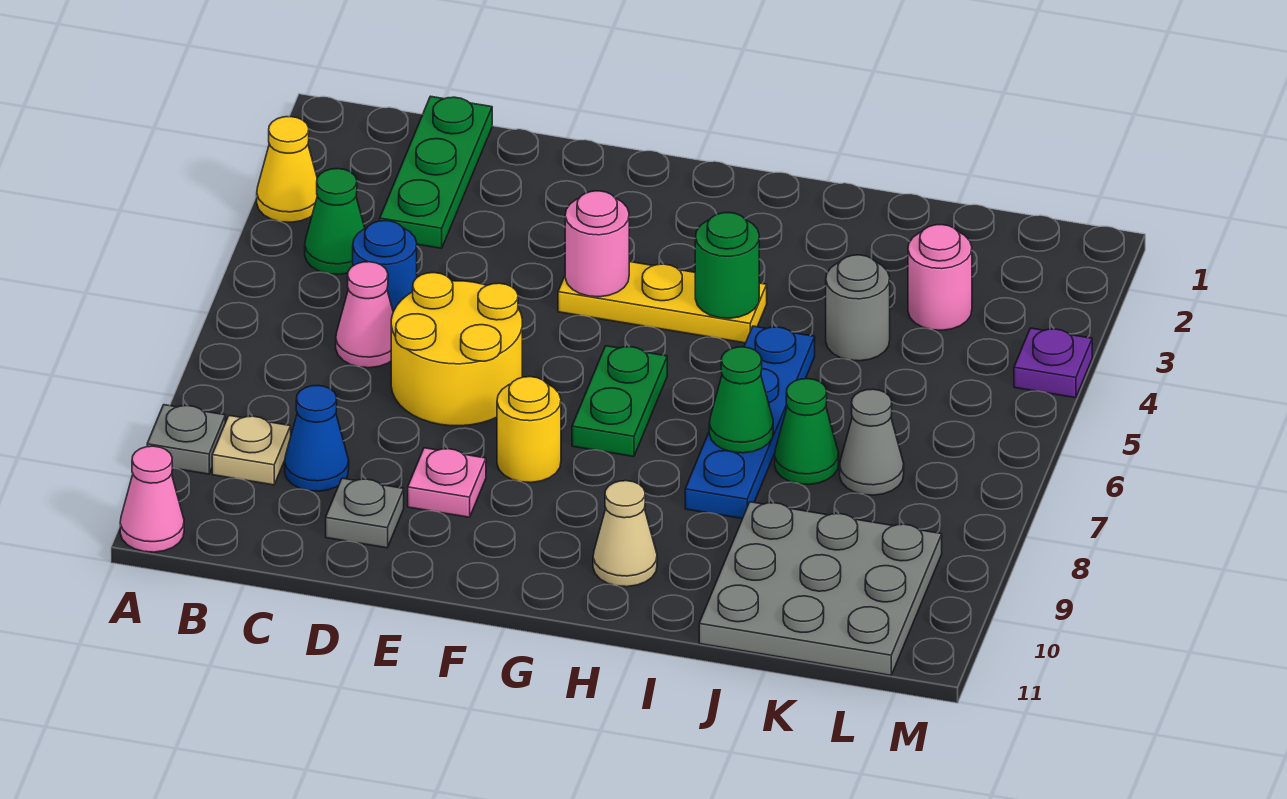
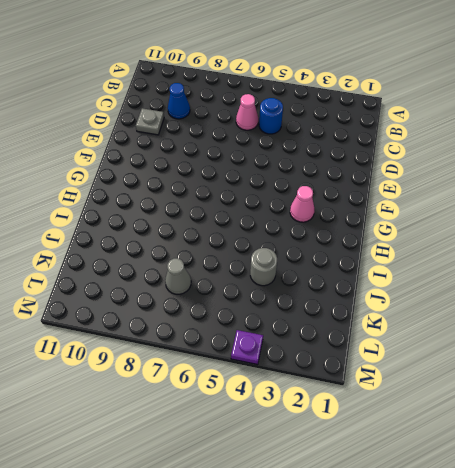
pink cone G3 level 1 -> pink cone A11 level 1
none -> yellow cone A3 level 1
none -> grey plate A9 level 1
none -> green cone B4 level 1

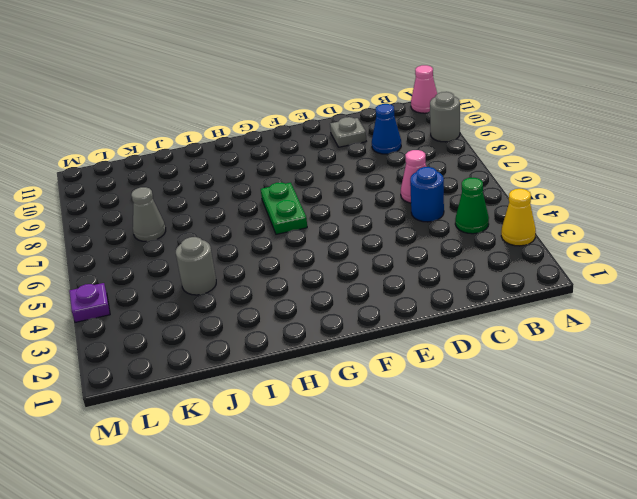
grey round brick A9 level 1 -> grey plate A9 level 1
none -> tan plate B9 level 1
none -> green plate C1:C3 level 1
none -> yellow round brick D6:E7 level 1

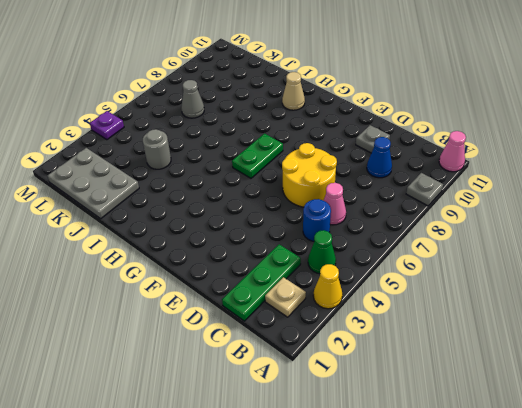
tan plate B2 level 1 -> tan plate B9 level 1
grey plate J1:L2 level 1 -> none
none -> pink plate E9 level 1
none -> yellow plate F4:H4 level 1
none -> yellow round brick F8 level 1

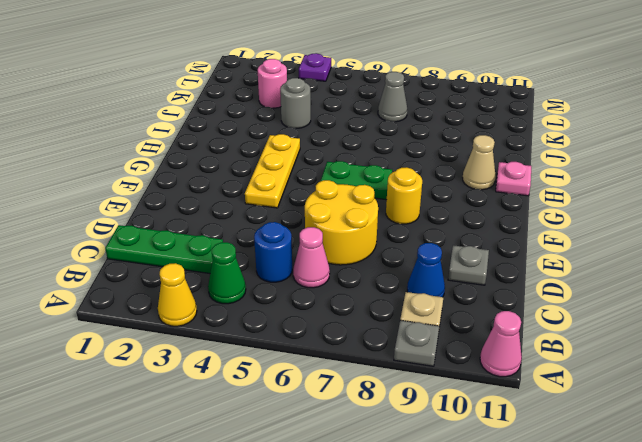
pink plate H11 level 1 -> pink plate E9 level 1
none -> blue plate I5:I8 level 1
none -> green cone J7 level 1
none -> grey plate J9:L11 level 1

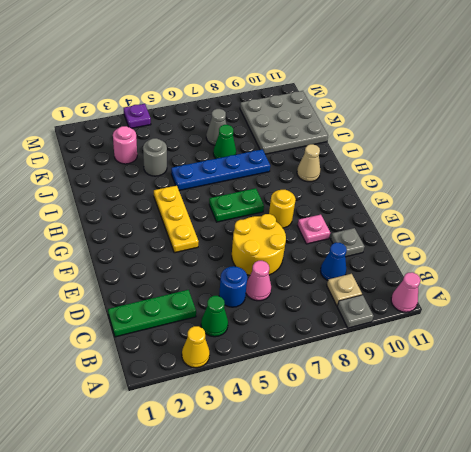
none -> pink round brick F4 level 2
none -> green round brick H4 level 2
none -> green cone I7 level 2

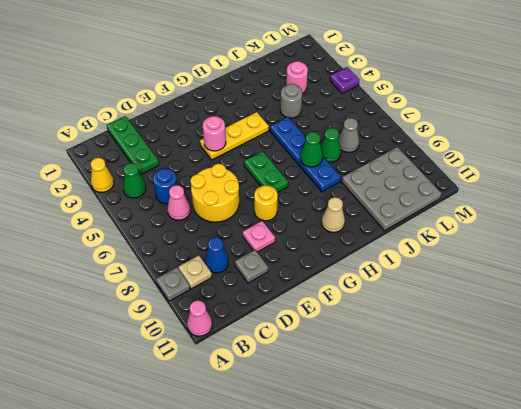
none -> green round brick H4 level 2

